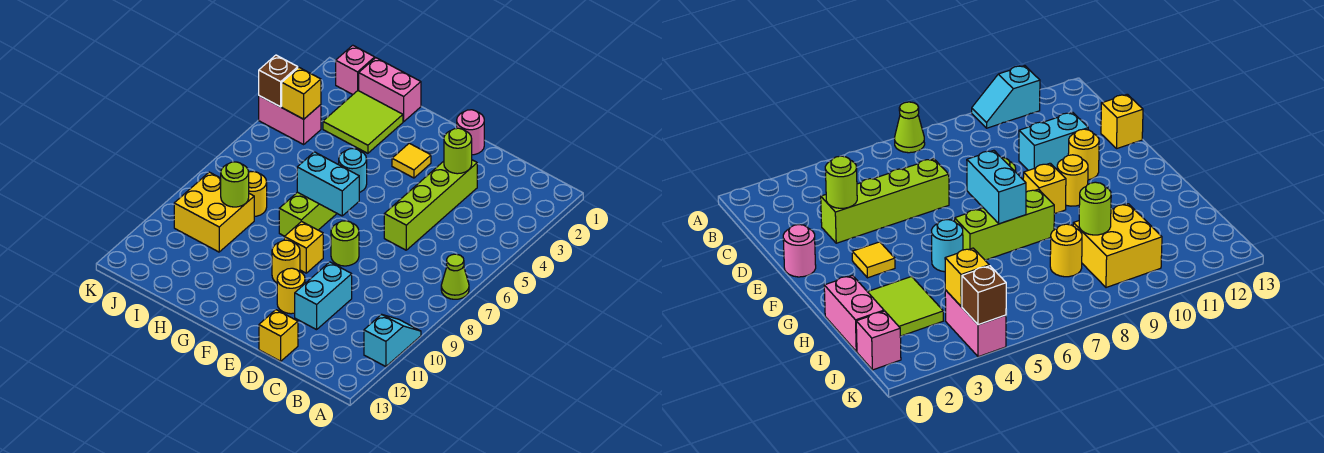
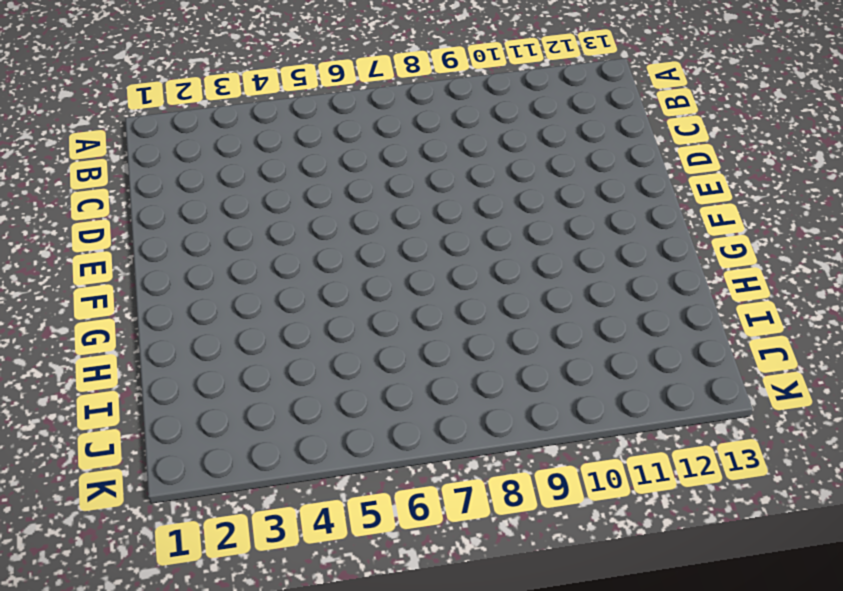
none -> lime cone A7 level 1
none -> cyan slope A10:A11 level 1 top 11
none -> lime brick D3:D6 level 1

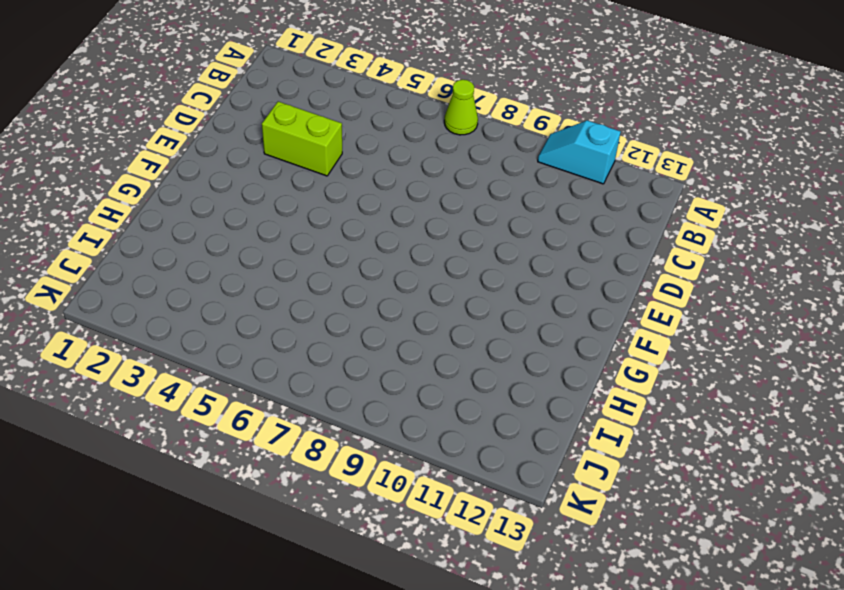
lime brick D3:D4 level 1 -> lime brick D3:D6 level 1
none -> cyan brick D10:D11 level 1
none -> yellow brick D13 level 1
none -> pink round brick E1 level 1

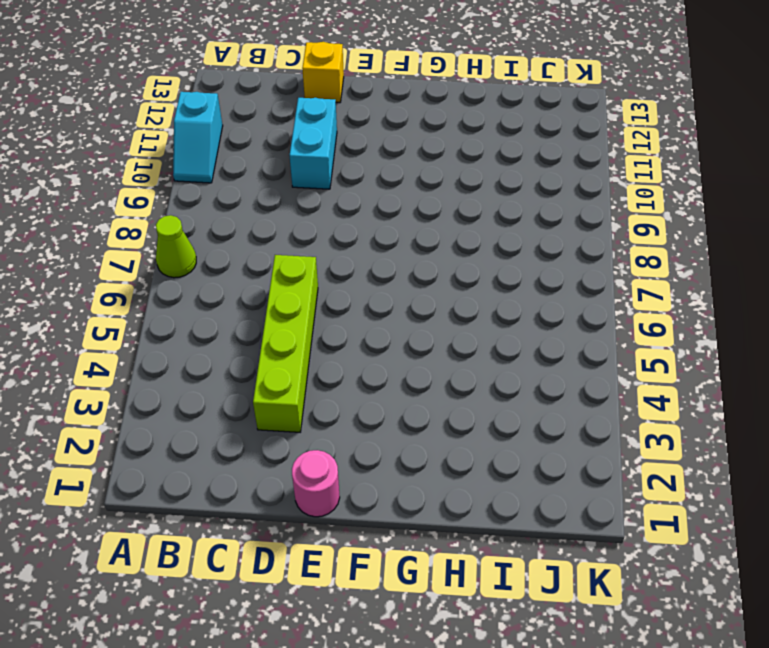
none -> lime round brick E8 level 1
none -> yellow round brick E11 level 1
none -> yellow tile F3 level 1

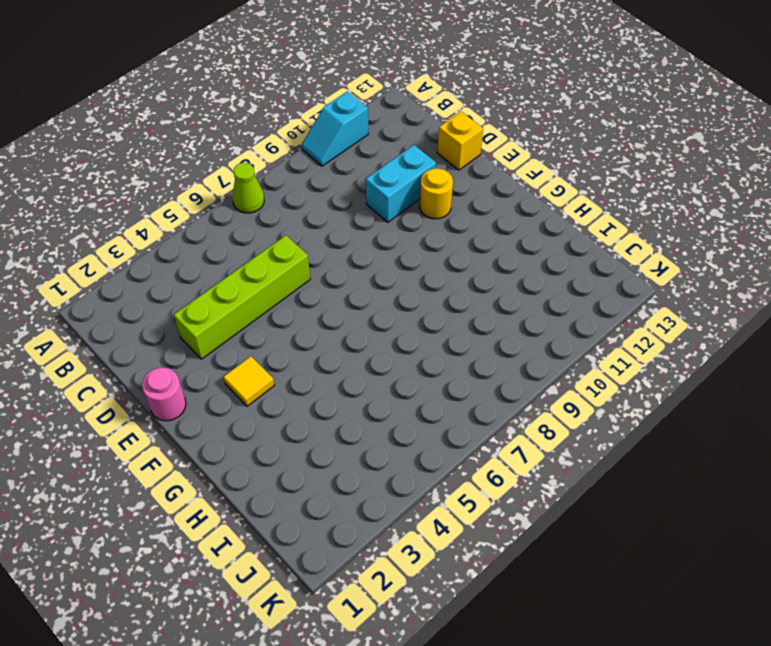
none -> lime round brick E8 level 1
none -> yellow brick F9 level 1
none -> yellow round brick F10 level 1

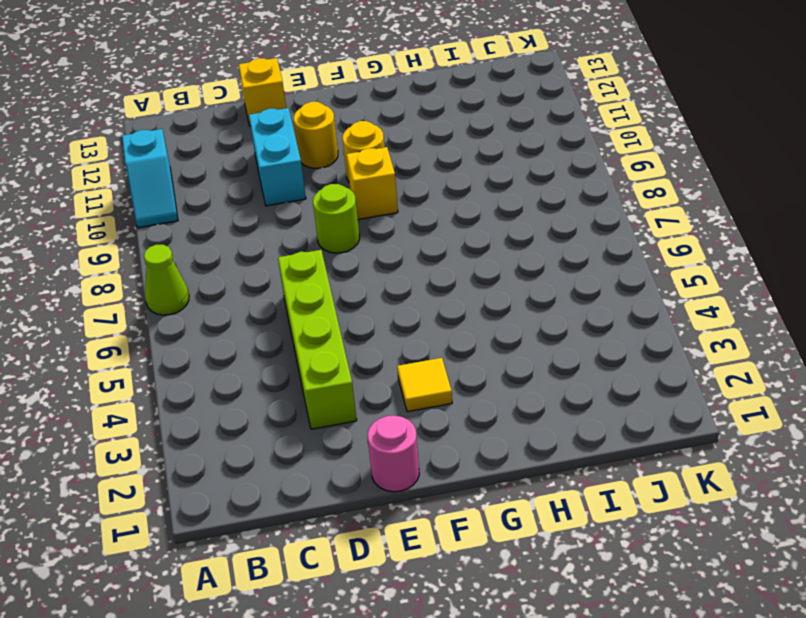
none -> cyan round brick G5 level 1
none -> lime brick G6:G8 level 1
none -> pink brick H1:I1 level 1

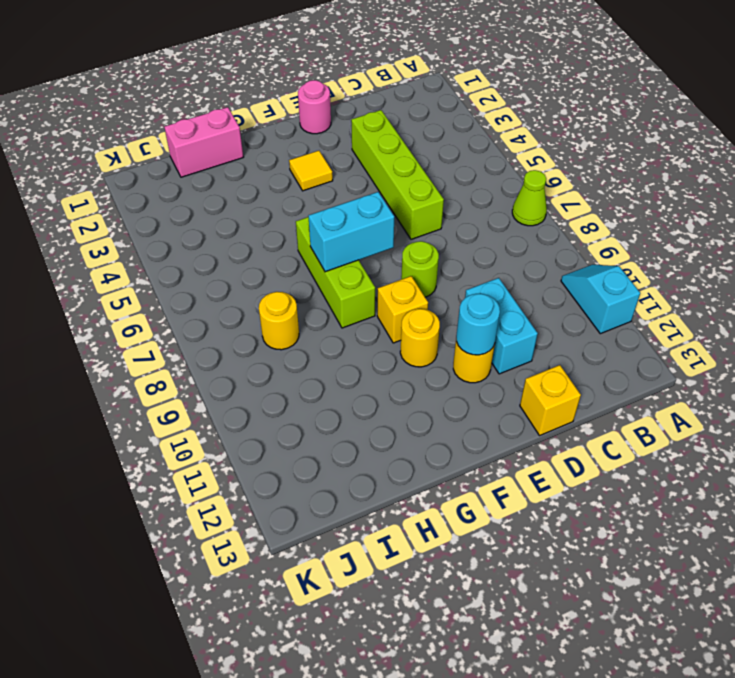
cyan round brick E11 level 2 -> cyan round brick G5 level 1
none -> lime tile H2:I3 level 1
none -> yellow brick I9:J10 level 1
none -> pink brick J1 level 1

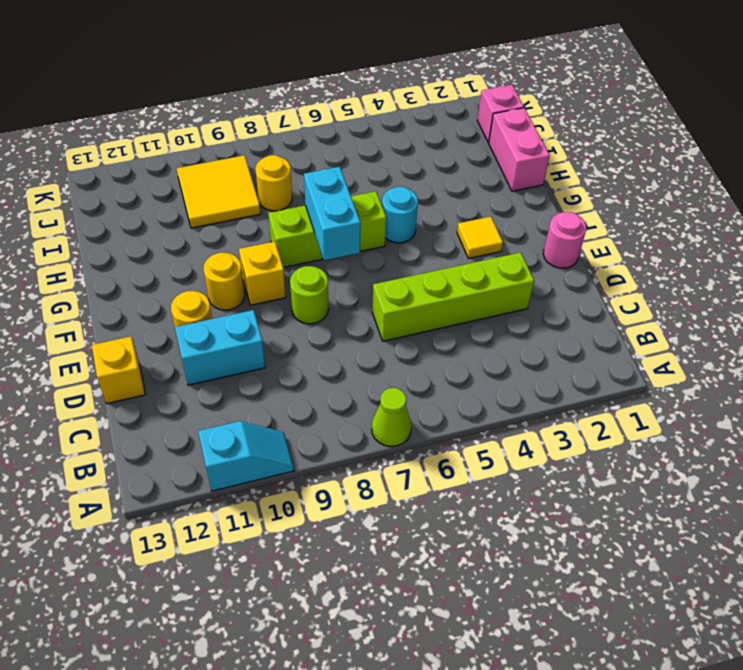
yellow tile I9:J10 level 1 -> yellow brick I9:J10 level 1
none -> lime tile H2:I3 level 1
none -> pink brick J4:K4 level 1
none -> lime round brick D3 level 2

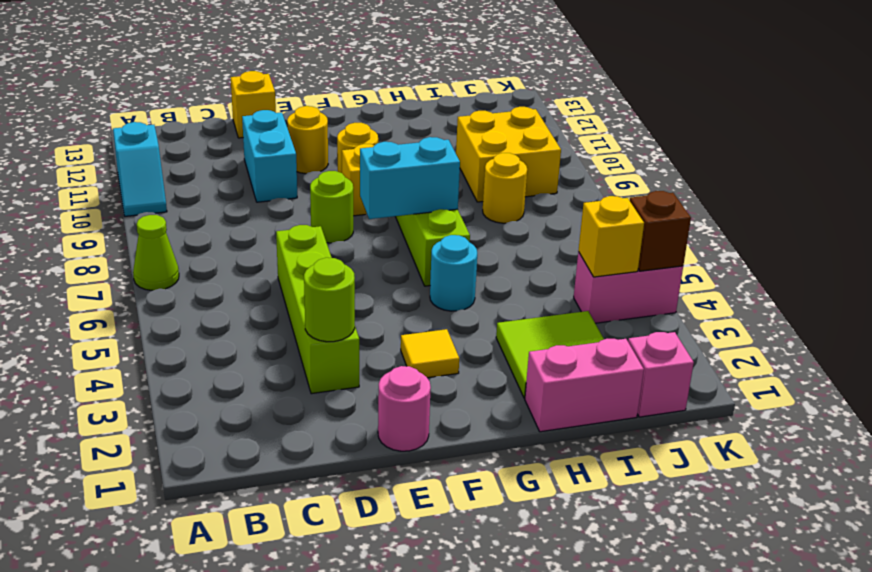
none -> lime round brick I9 level 2

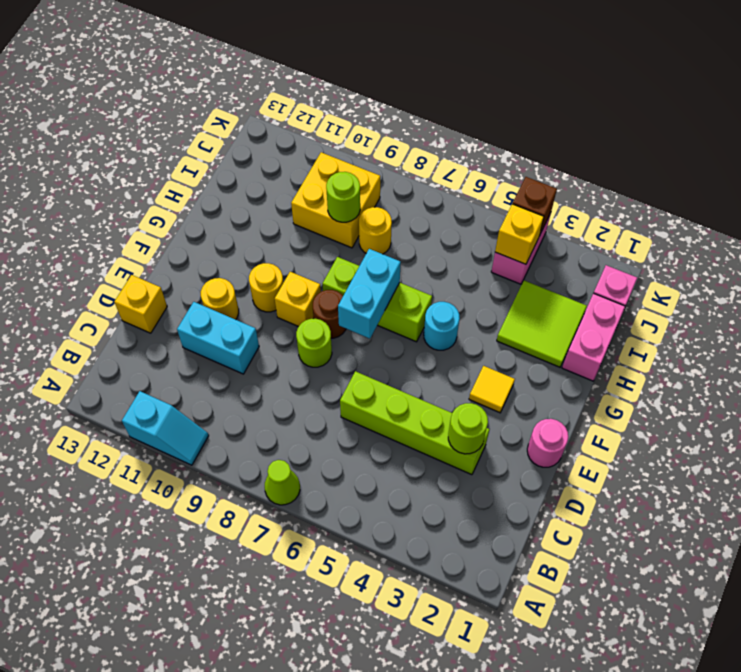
brown round brick F8 level 1 -> none

